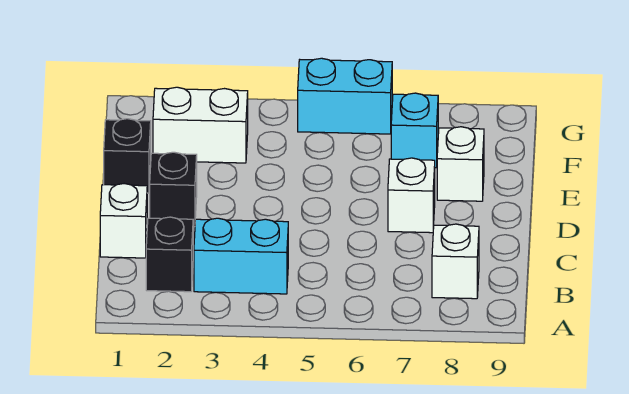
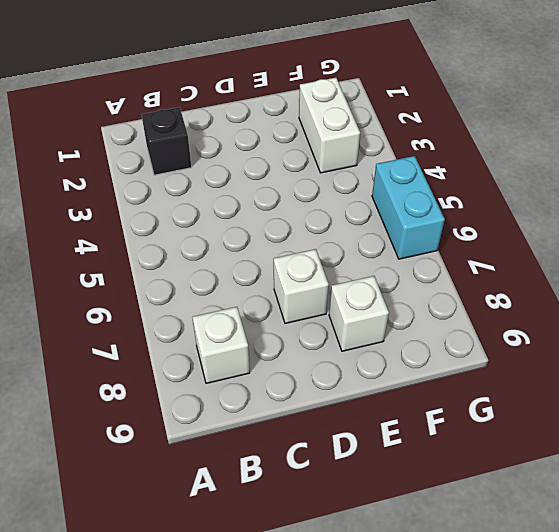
none -> cyan brick B3:B4 level 1
none -> white brick C1 level 1

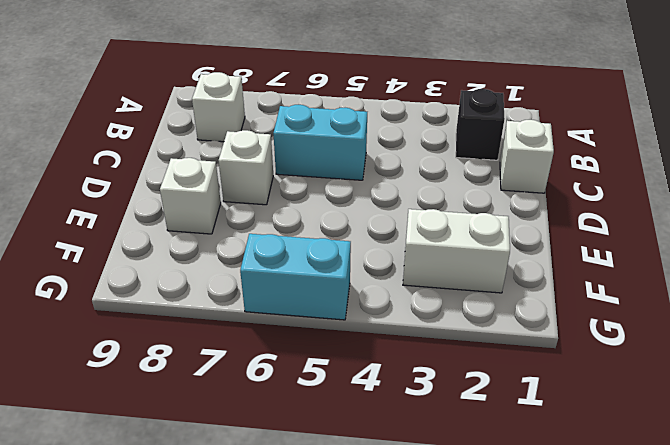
cyan brick C5:C6 level 1 -> cyan brick B3:B4 level 1
none -> black brick D2 level 1
none -> black brick E1 level 1

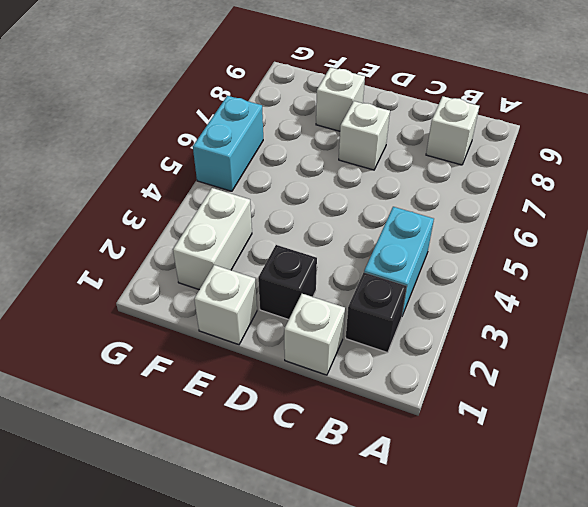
white brick E1 level 1 -> black brick E1 level 1
none -> cyan brick F7 level 1

